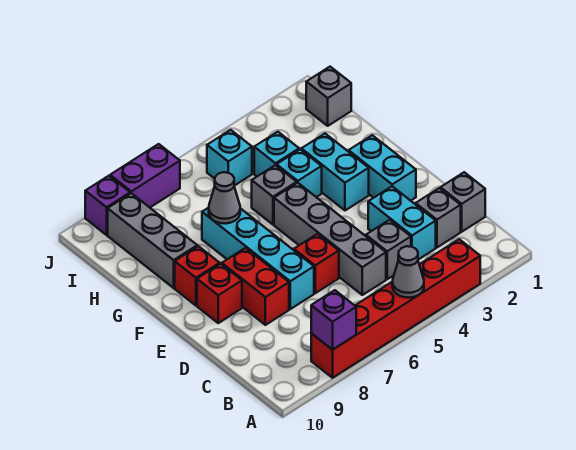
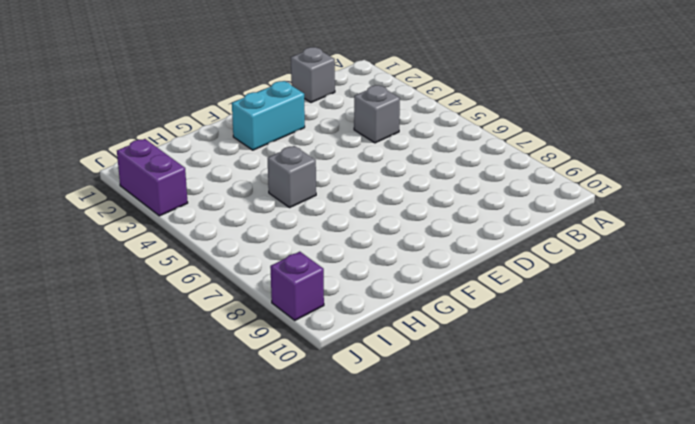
purple brick J2:J3 level 1 -> purple brick J7:J8 level 1
none -> red brick A3:A8 level 1
none -> grey brick C2 level 1
none -> cyan brick C3:D3 level 1

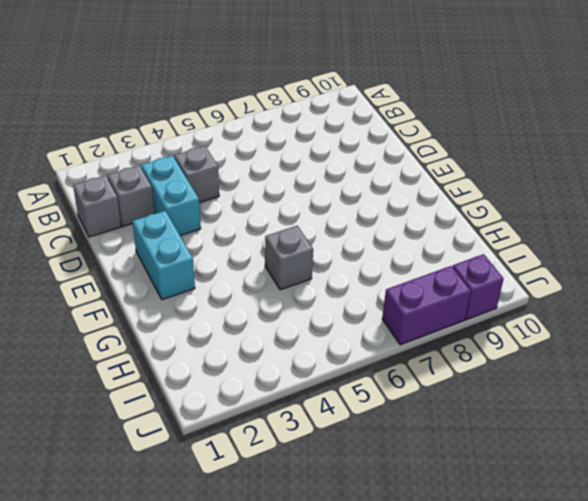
none -> red brick A3:A8 level 1
none -> grey brick C5:F5 level 1
none -> red brick D6 level 1

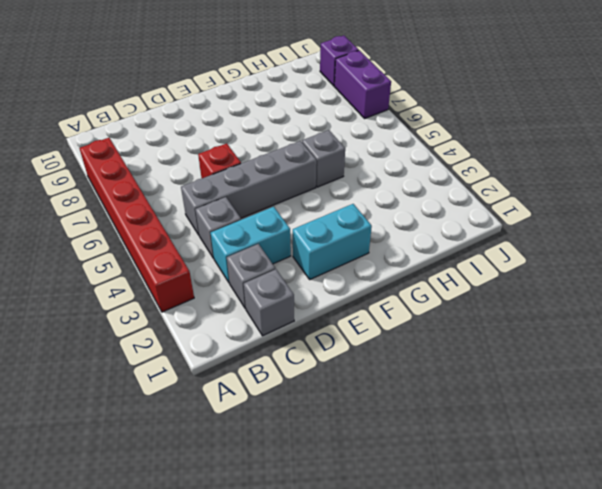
none -> cyan brick D7:G7 level 1
none -> red brick D8:E8 level 1
none -> red brick E9 level 1

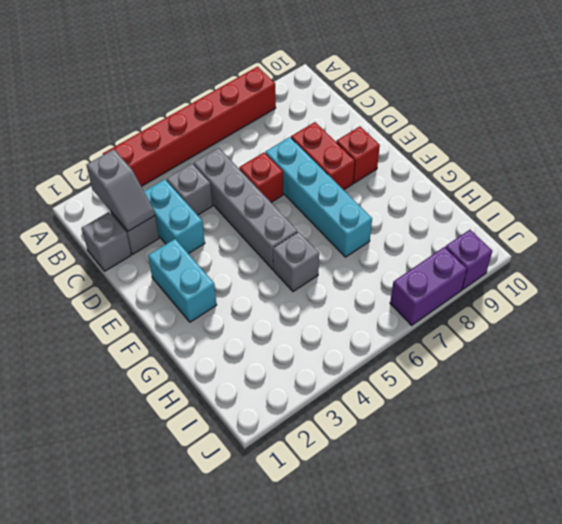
grey slope B2:C2 level 2 top B -> none
none -> cyan brick F3:G3 level 1
none -> red brick F9 level 1
none -> cyan brick G4 level 1

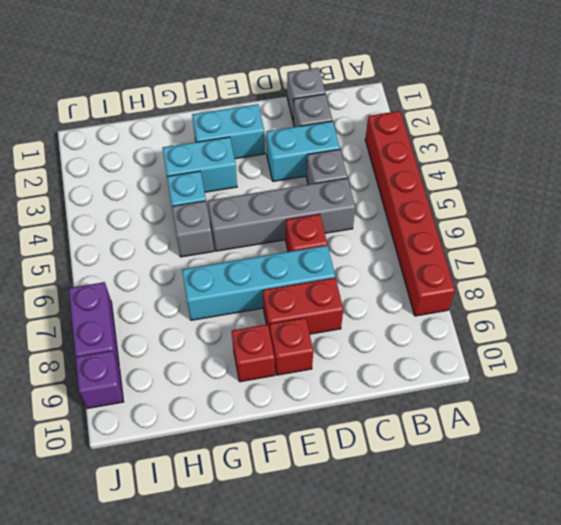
none -> grey brick G9:I9 level 1
none -> cyan brick H4 level 1
none -> grey brick I1 level 1

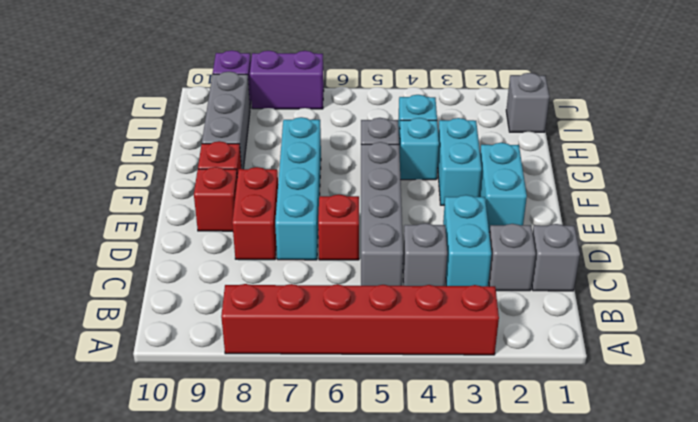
none -> cyan brick I5 level 1
none -> grey cone A5 level 2
none -> purple brick A8 level 2

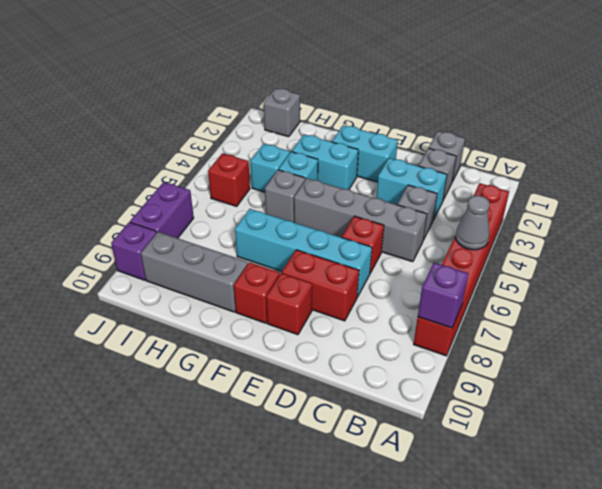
red brick I5 level 1 -> cyan brick I5 level 1
none -> grey cone G7 level 2

